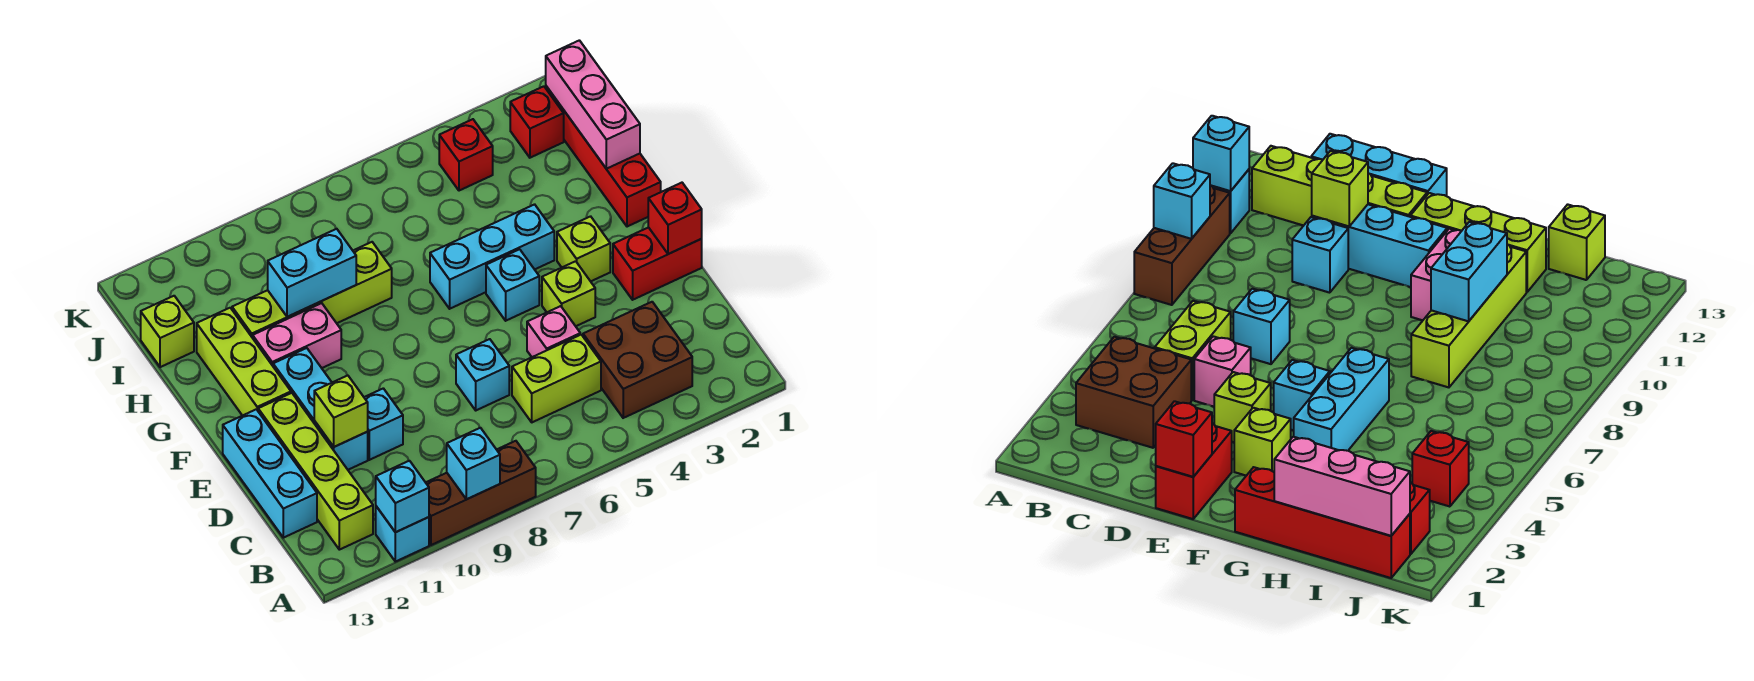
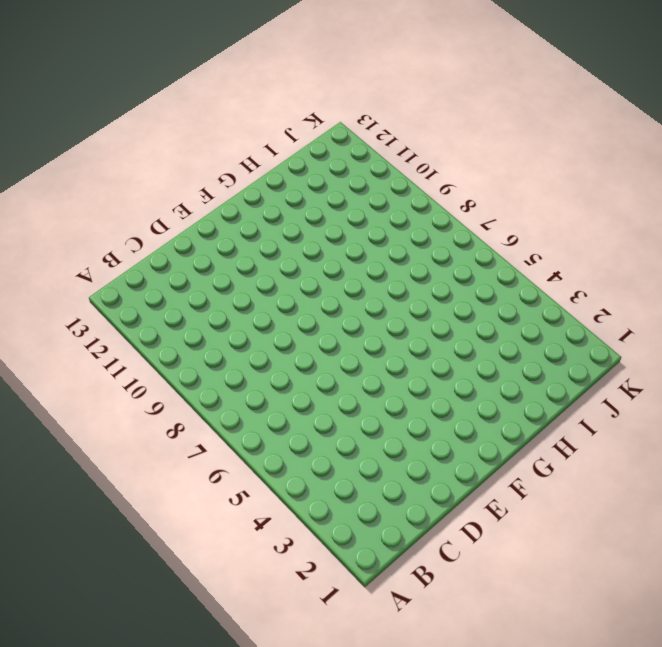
none -> brown brick A8:A10 level 1
none -> cyan brick A11 level 1
none -> brown brick B3:C4 level 1

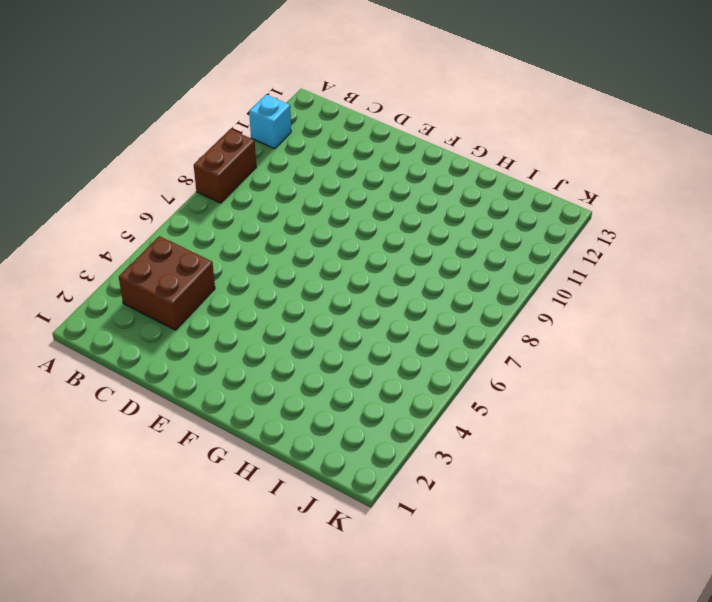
brown brick A8:A9 level 1 -> brown brick A8:A10 level 1
none -> lime brick B12:E12 level 1
none -> lime brick C5:C6 level 1
none -> cyan brick C13:E13 level 1

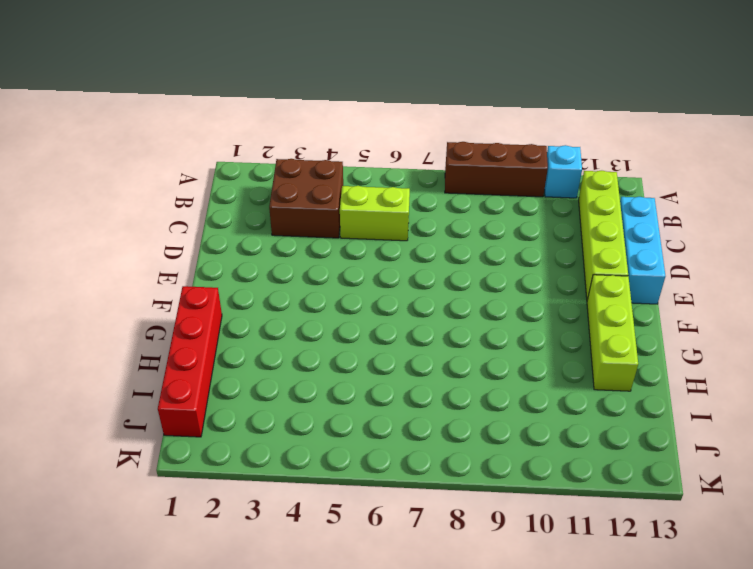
none -> pink brick D5 level 1
none -> cyan brick D7 level 1
none -> cyan brick D10 level 1

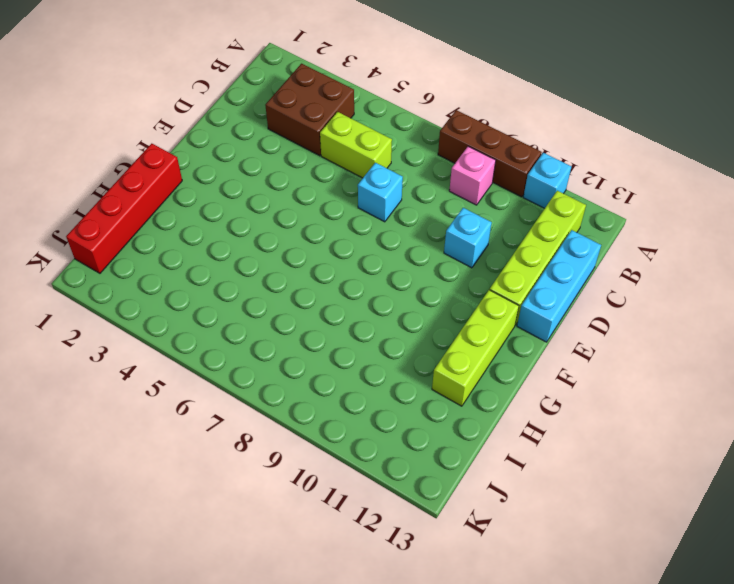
pink brick B9 level 1 -> pink brick D5 level 1
none -> cyan brick D11:F11 level 1
none -> red brick E1:E2 level 1
none -> lime brick E4 level 1

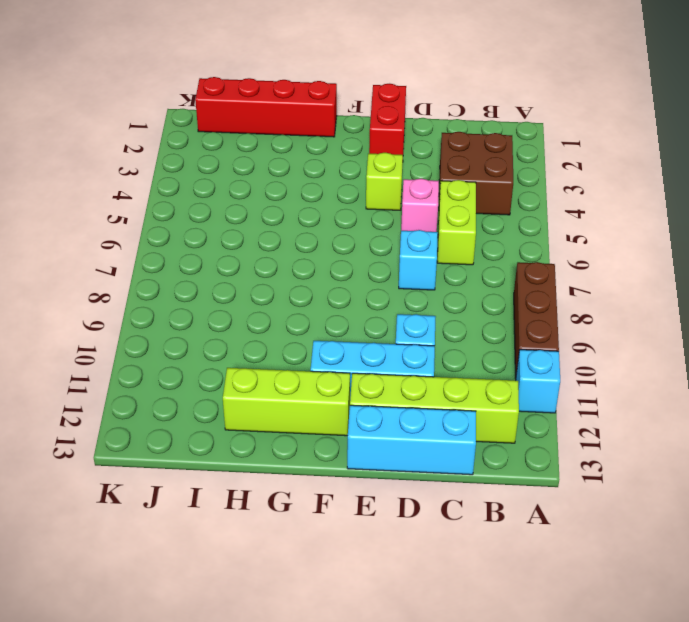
none -> lime brick F3 level 1
none -> cyan brick F5 level 1
none -> cyan brick G4:G6 level 1

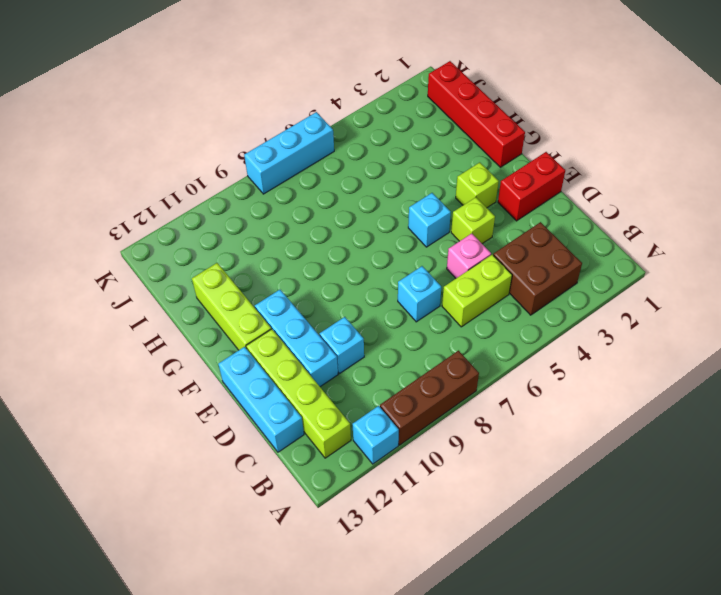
cyan brick K6:K8 level 1 -> cyan brick G4:G6 level 1
none -> pink brick G10:G11 level 1
none -> lime brick H8:H11 level 1
none -> lime brick I13 level 1

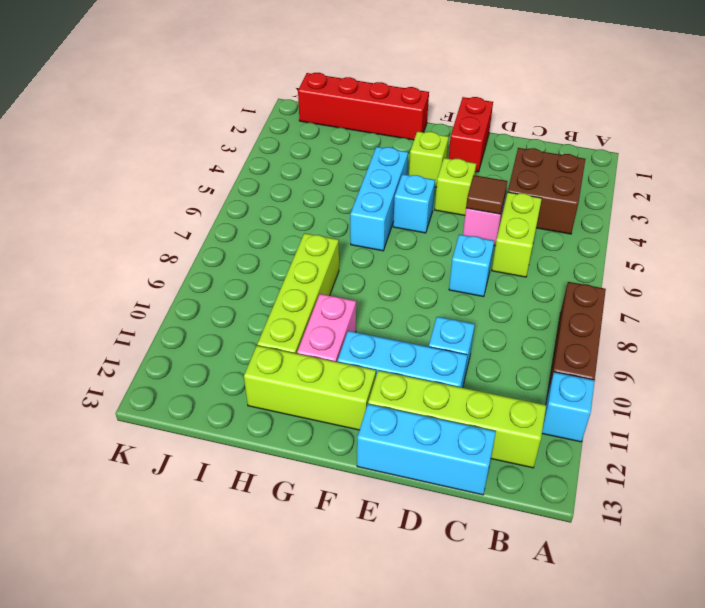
brown tile D5 level 2 -> none
none -> lime brick I13 level 1
none -> red brick J2 level 1
none -> red brick J4 level 1

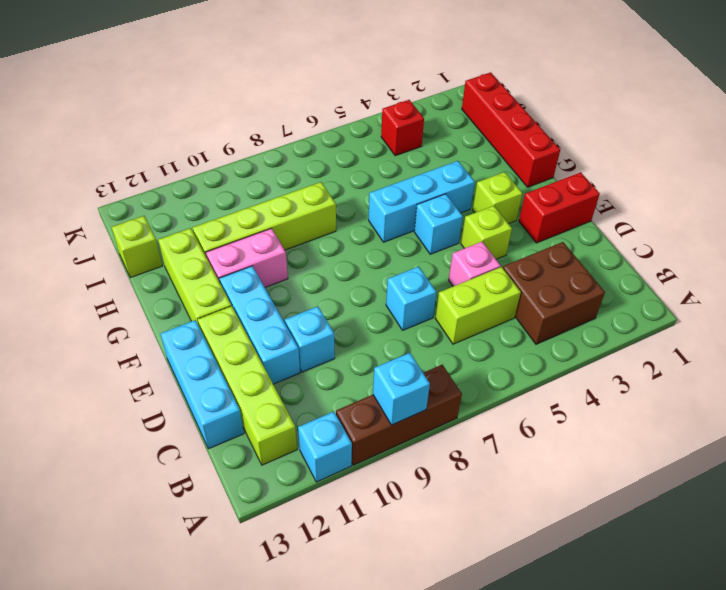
none -> red brick J2 level 1
none -> cyan brick A11 level 2
none -> lime brick D11 level 2

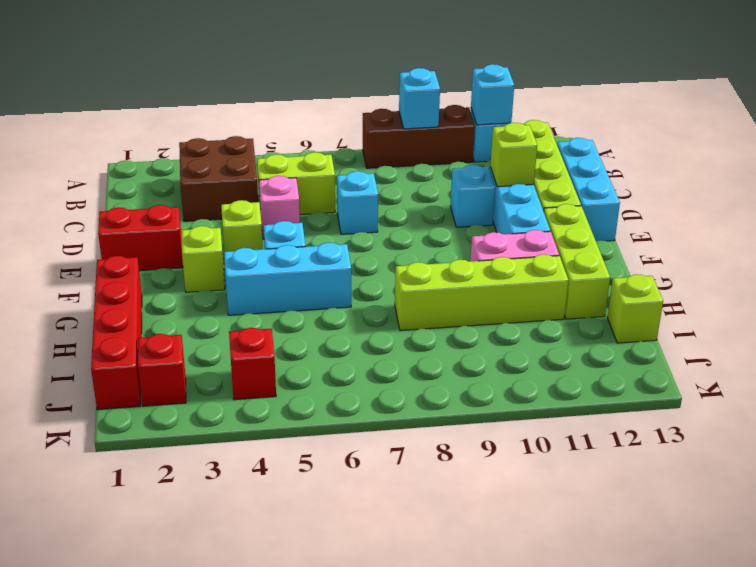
none -> red brick E1 level 2
none -> pink brick H1:J1 level 2
none -> cyan brick H9:H10 level 2

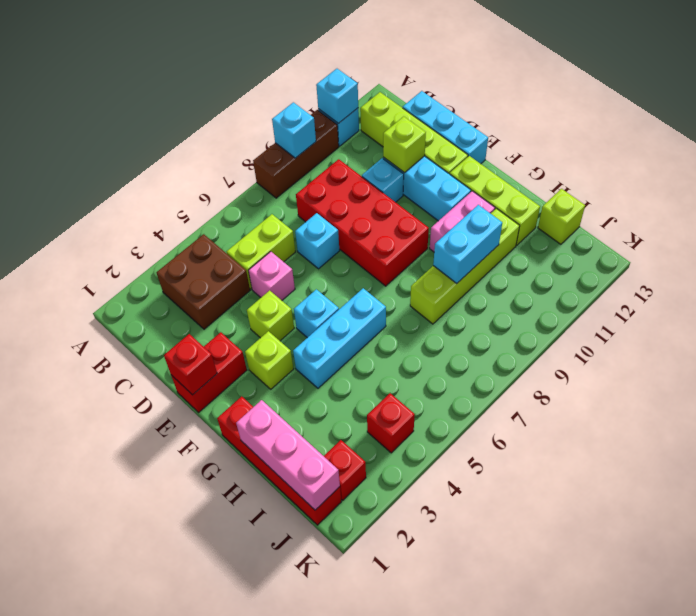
red brick C8:F9 level 1 -> none

